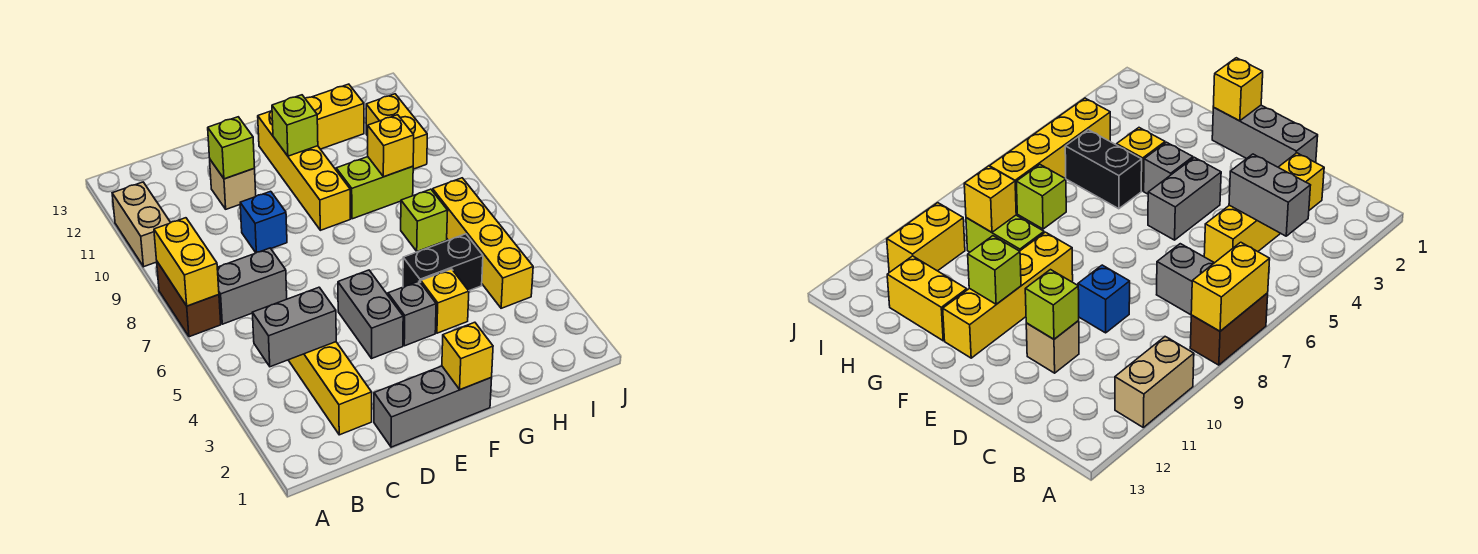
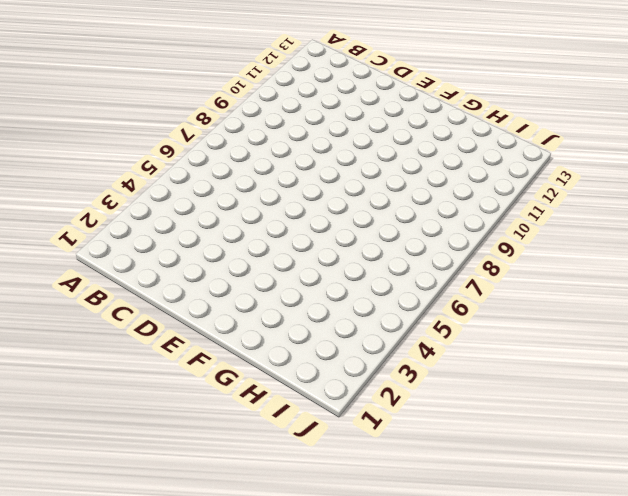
none -> brown brick A7:A8 level 1
none -> tan brick A10:A11 level 1
none -> grey brick B7:C7 level 1

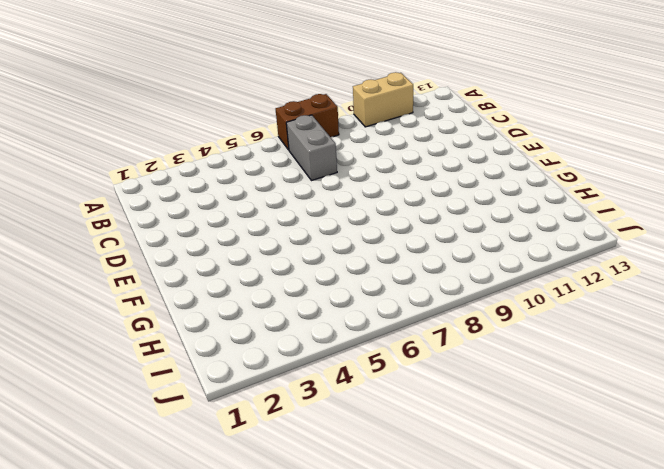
none -> yellow brick C2:C5 level 1
none -> grey brick D1:F1 level 1
none -> blue brick D9 level 1

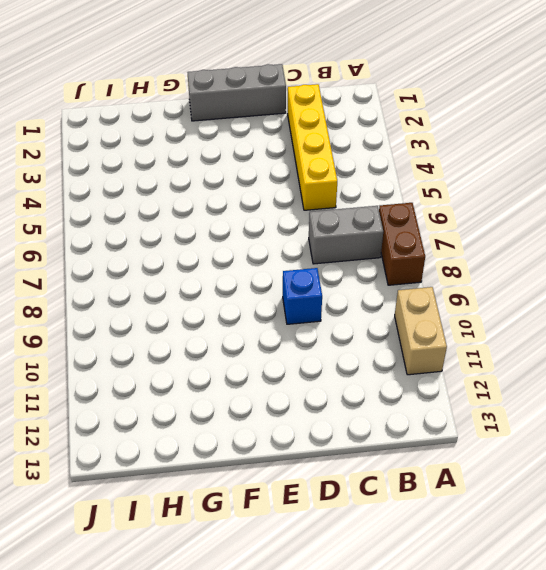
none -> tan brick D11 level 1
none -> grey brick E4:E5 level 1
none -> grey brick F4 level 1

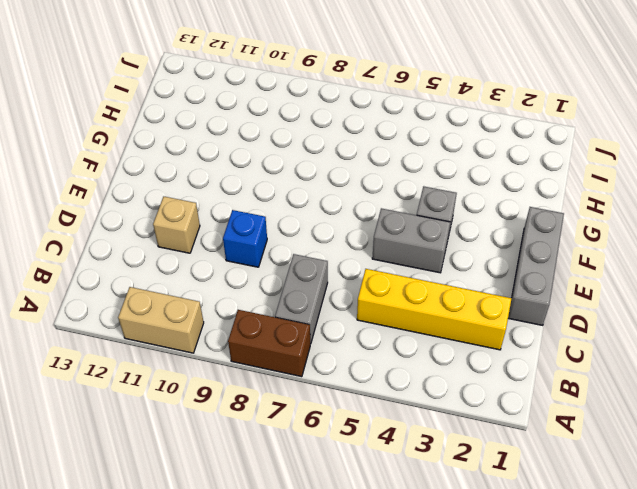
none -> yellow brick F9:F12 level 1
none -> yellow brick G4 level 1
none -> black brick G5:H5 level 1

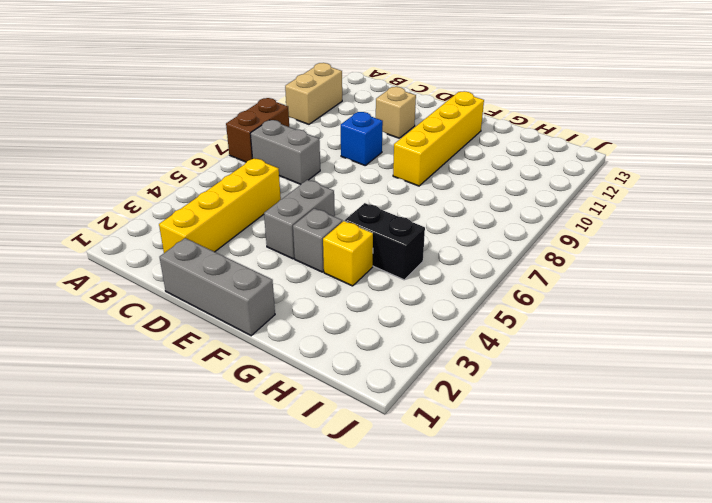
none -> lime brick G9:H9 level 1
none -> yellow brick G12:H12 level 1
none -> lime brick H7 level 1

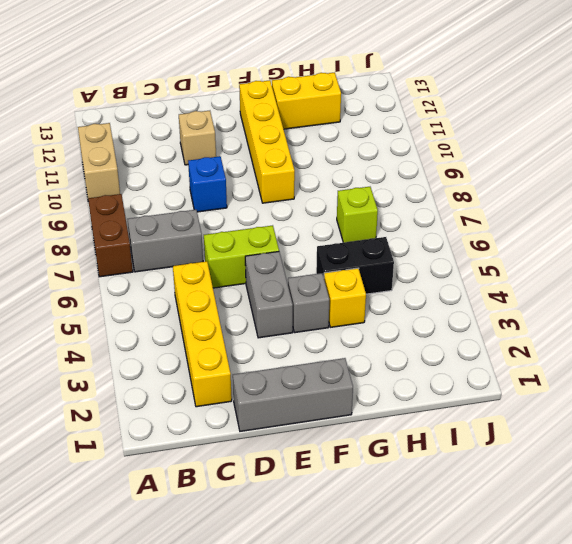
lime brick D6:E6 level 1 -> lime brick G9:H9 level 1
none -> yellow brick I4:I7 level 1
none -> yellow brick I10:I11 level 1
none -> yellow brick A7:A8 level 2

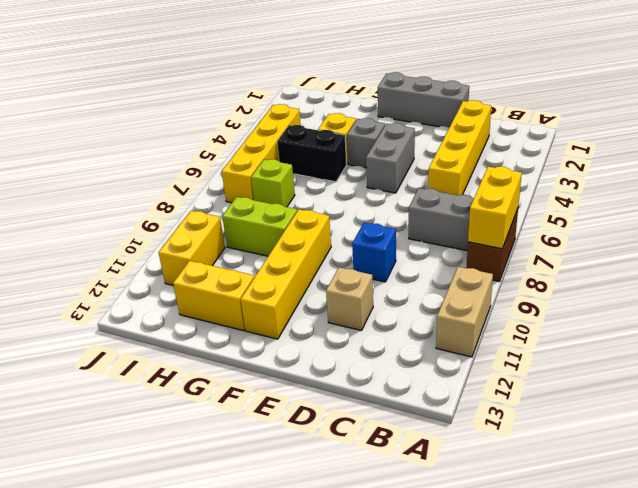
none -> grey brick B4:C4 level 2
none -> lime brick D11 level 2
none -> yellow brick F1 level 2

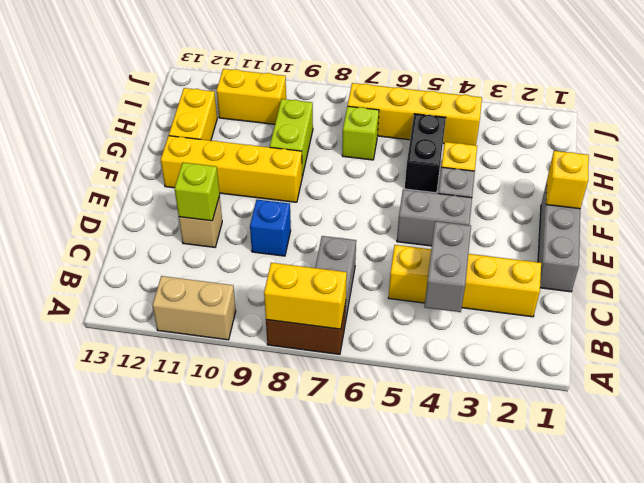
none -> lime brick F11 level 2
none -> yellow brick H9 level 2

